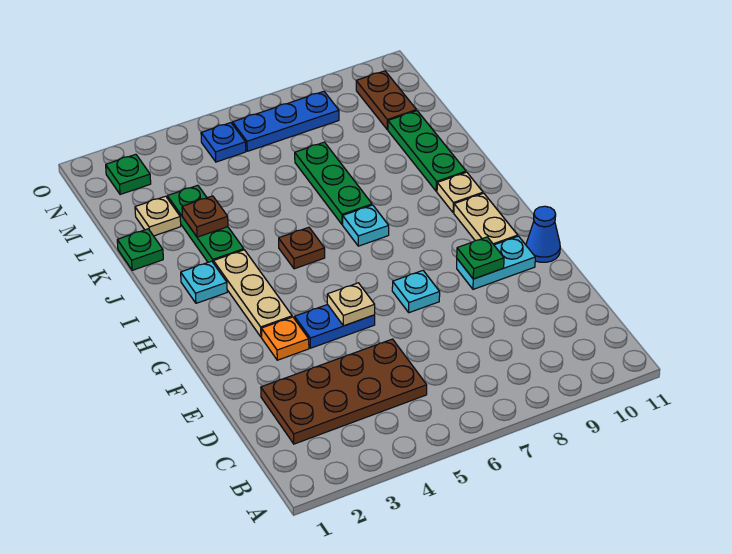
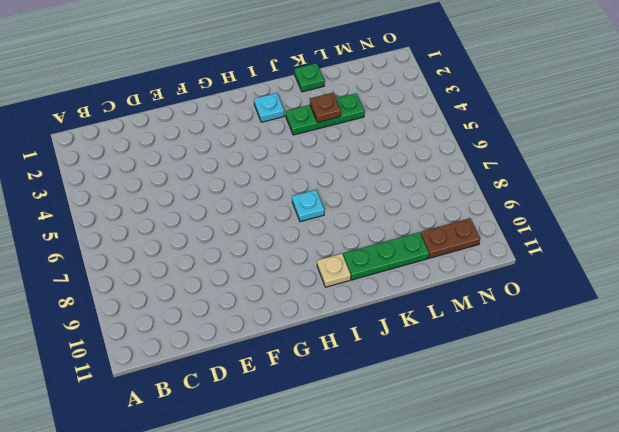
none -> brown plate C2:D5 level 1
none -> orange plate F3 level 1
none -> blue plate F4:F5 level 1

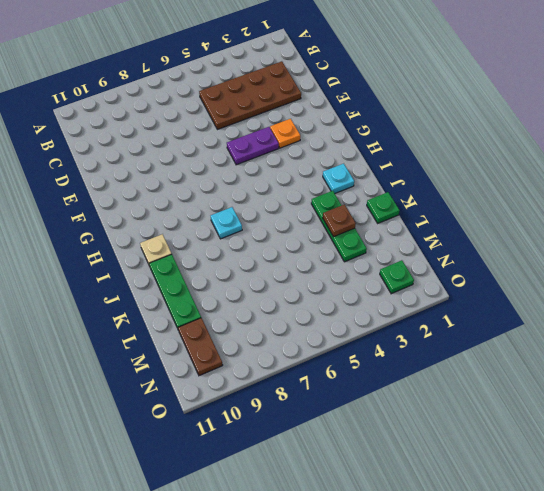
purple plate F4:F5 level 1 -> blue plate F4:F5 level 1
none -> cyan plate F7 level 1
none -> cyan plate F9:F10 level 1
none -> blue cone F11 level 1

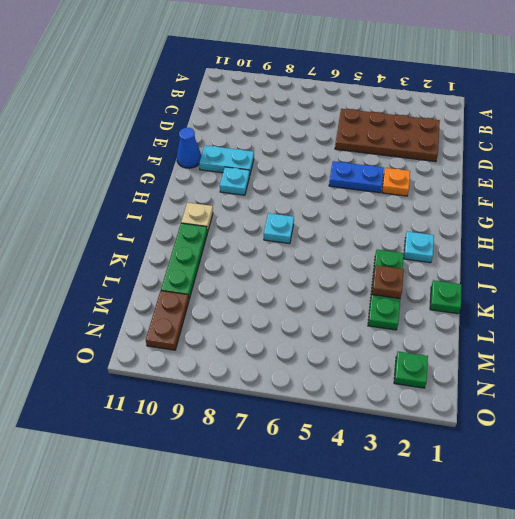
cyan plate G9 level 1 -> cyan plate F7 level 1
none -> tan plate G3:I3 level 1
none -> tan plate G10:H10 level 1
none -> brown plate I5 level 1

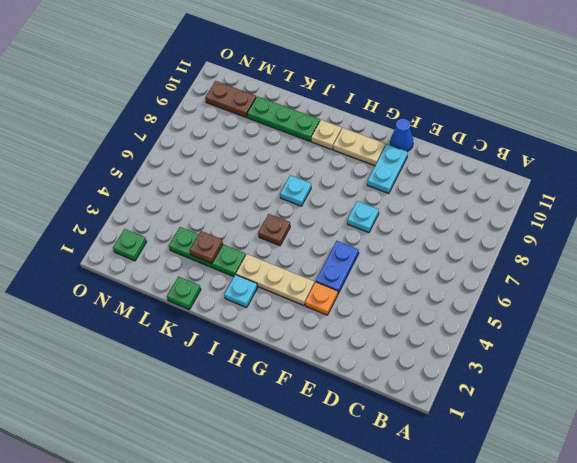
none -> brown plate C2:D5 level 1
none -> green plate J7:L7 level 1
none -> tan plate L2 level 1

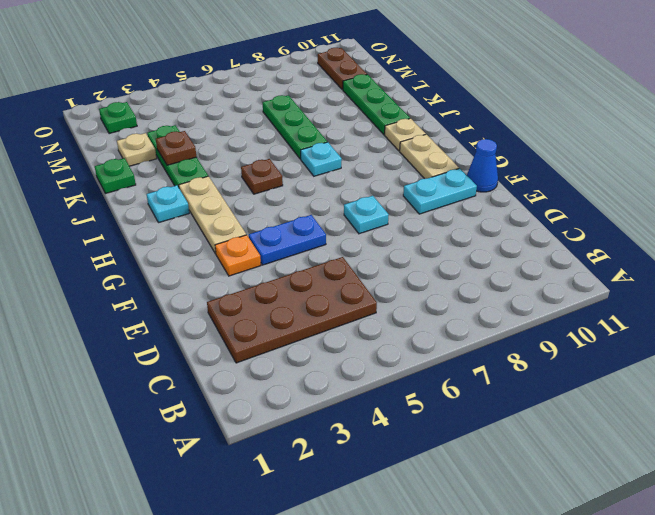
none -> blue plate N5 level 1
none -> blue plate N6:N8 level 1
none -> tan plate F5 level 2

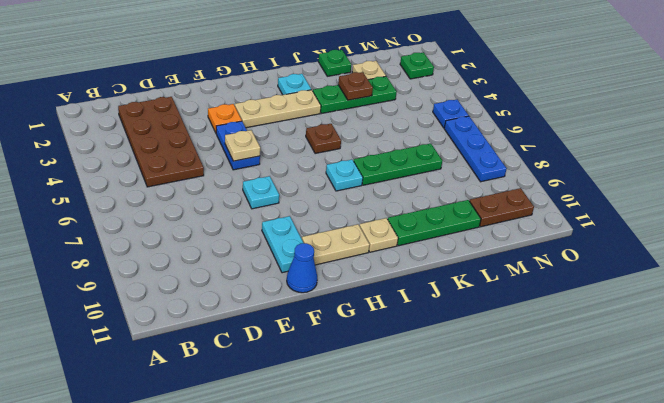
none -> green plate F9 level 2

